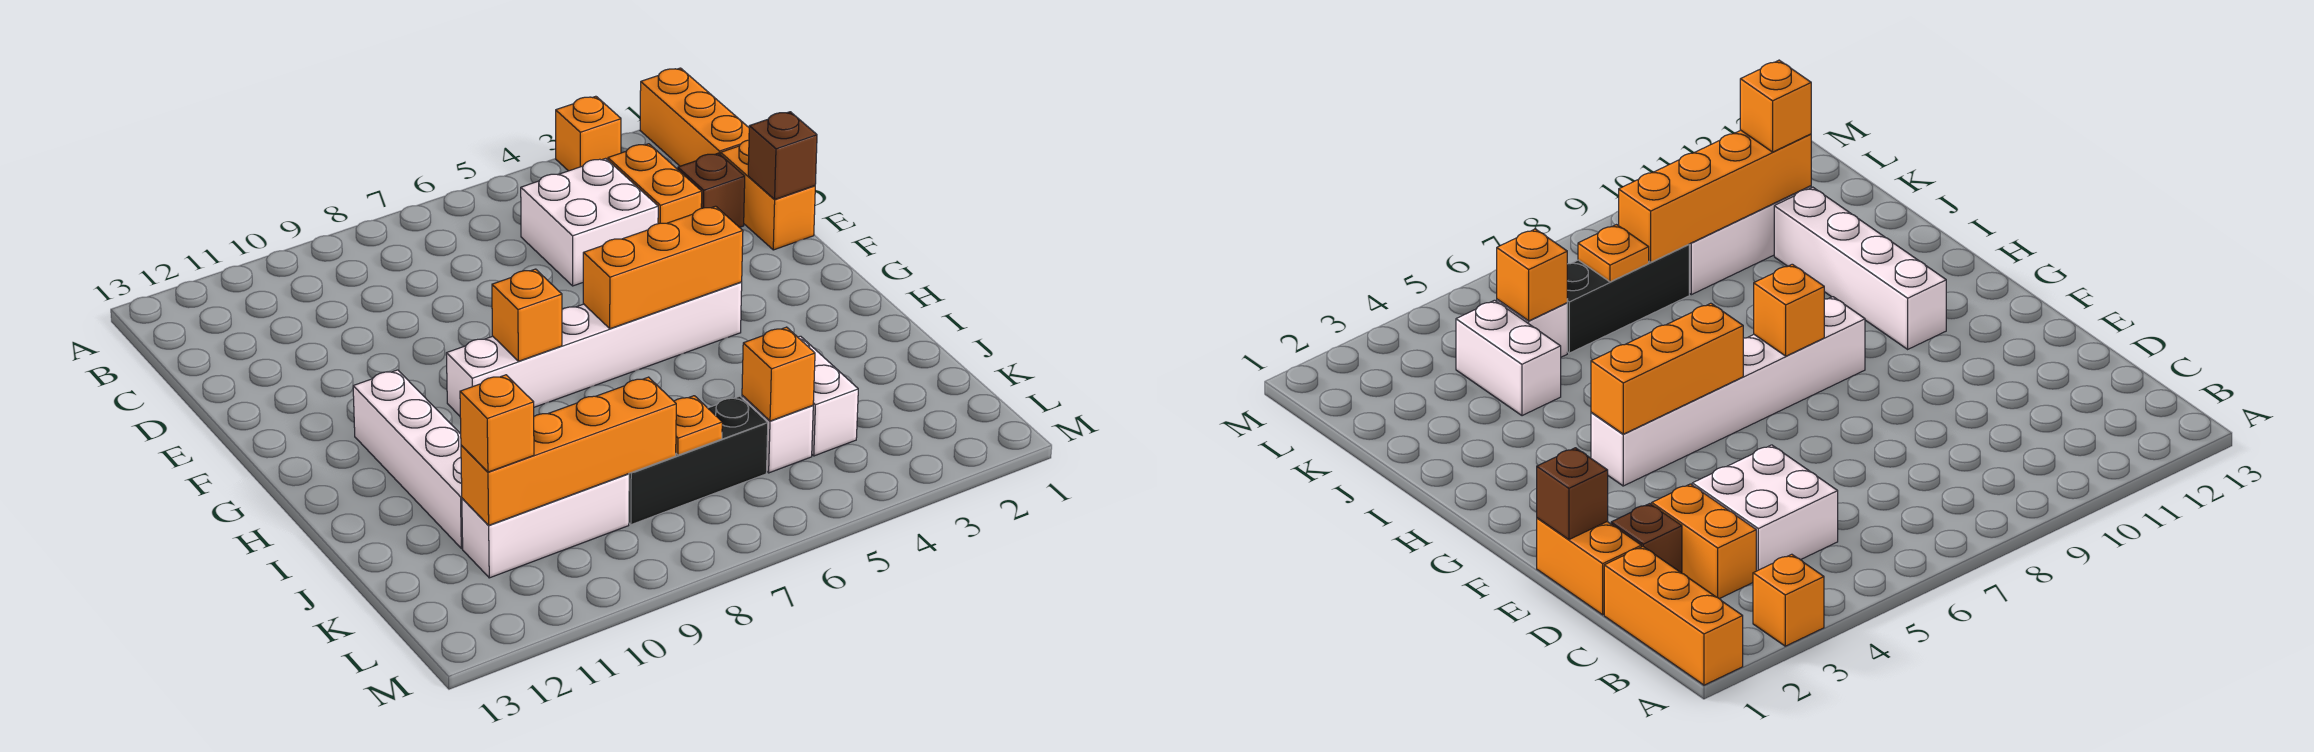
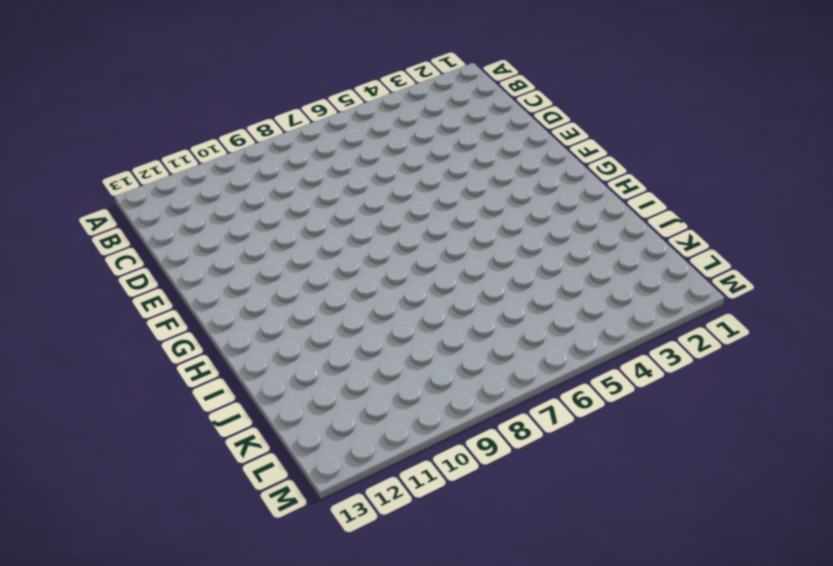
none -> orange brick A1:C1 level 1
none -> orange brick A3 level 1
none -> orange brick C3:D3 level 1

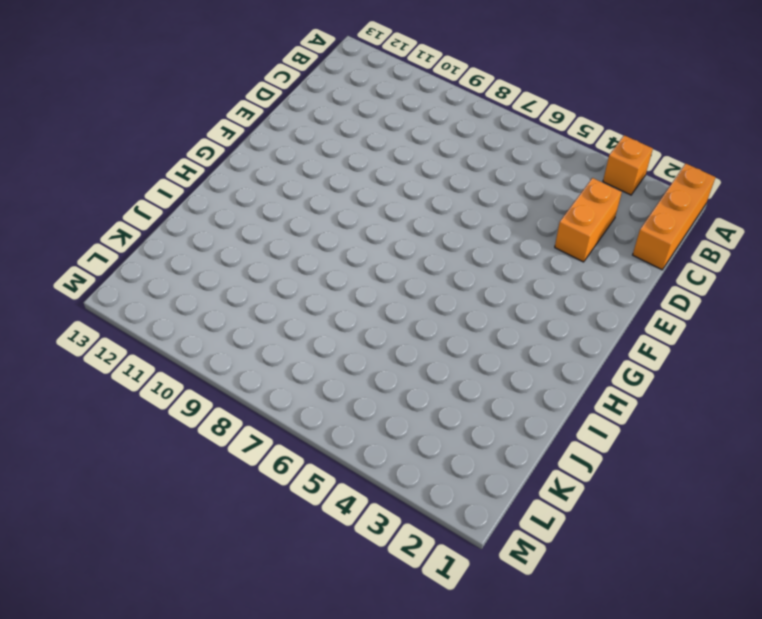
none -> white brick C4:D5 level 1
none -> orange brick D1:E1 level 1
none -> brown brick D2 level 1

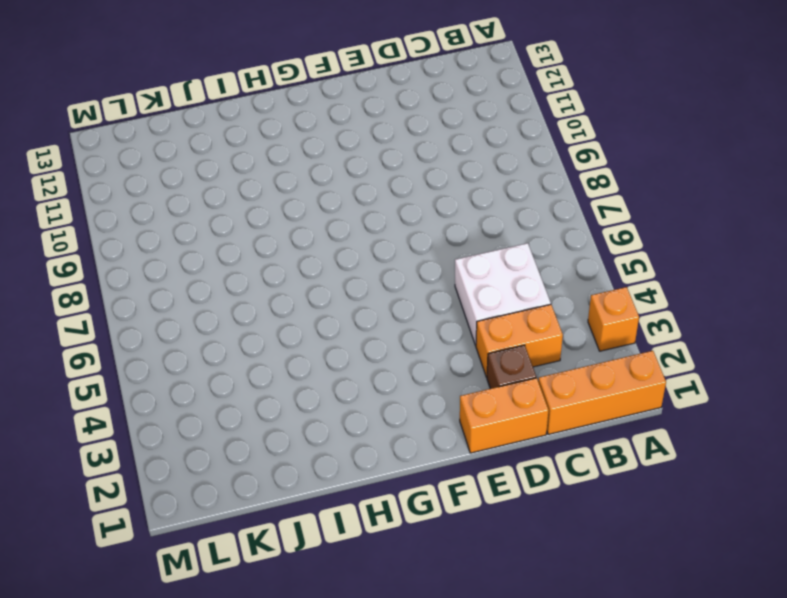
none -> white brick G4:G9 level 1
none -> white brick G11:J11 level 1
none -> white brick J4:K4 level 1

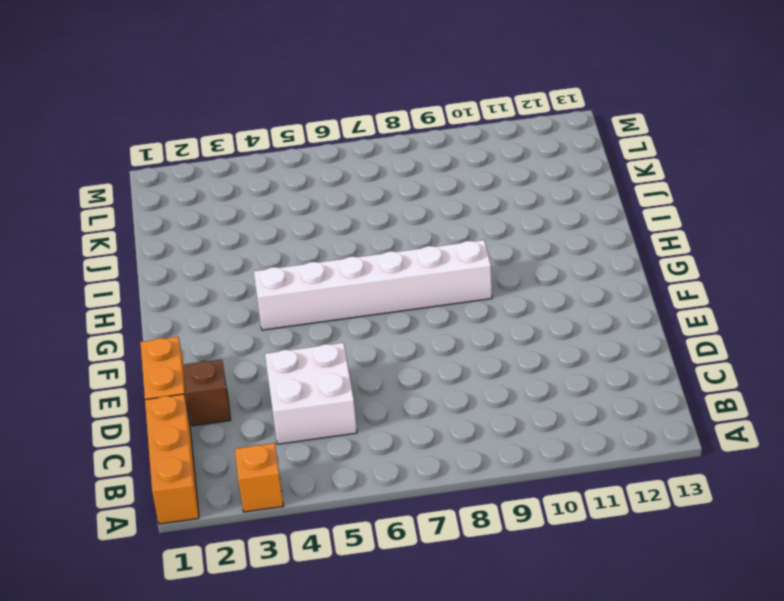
none -> orange brick C3:D3 level 1
none -> white brick G11:J11 level 1
none -> white brick J4:K4 level 1

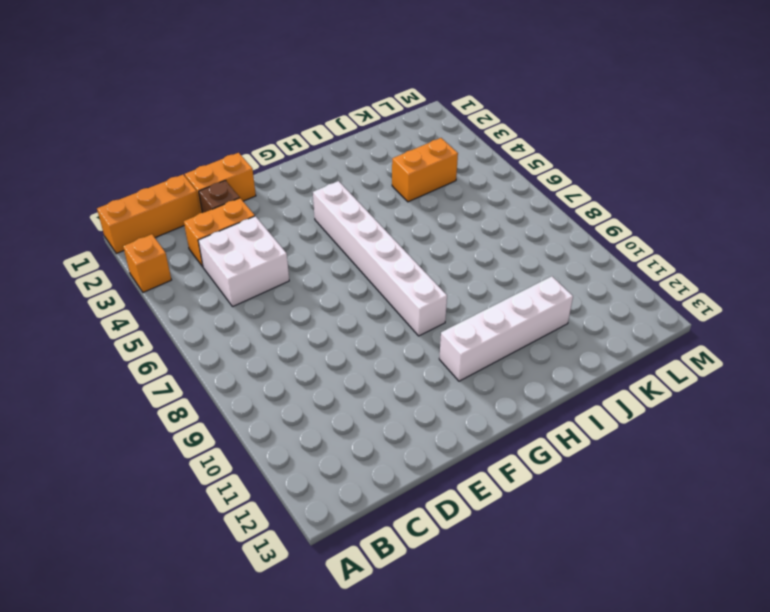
orange brick J4:K4 level 1 -> white brick J4:K4 level 1
none -> white brick K5 level 1
none -> black brick K6:K8 level 1
none -> white brick K9:K11 level 1

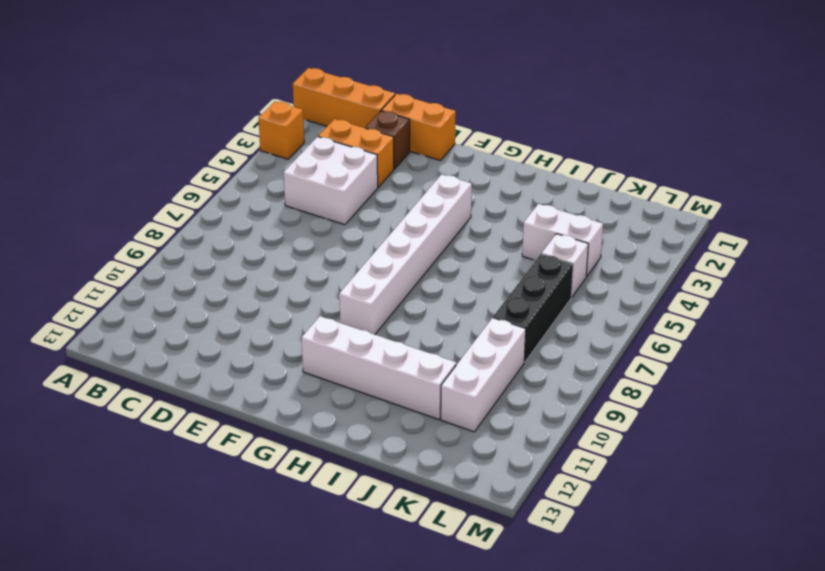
none -> brown brick E1 level 2
none -> orange brick G4:G6 level 2
none -> orange brick G8 level 2

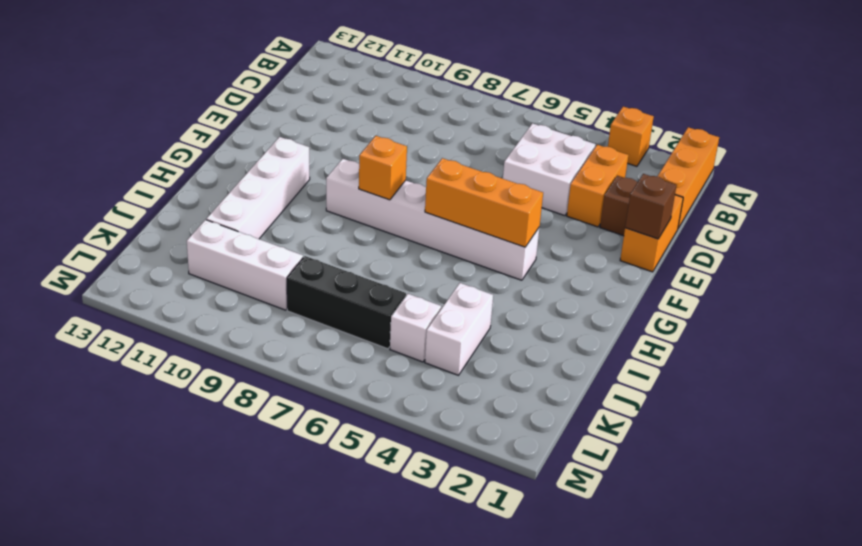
none -> orange brick K5 level 2
none -> orange plate K7 level 2
none -> orange brick K8:K11 level 2

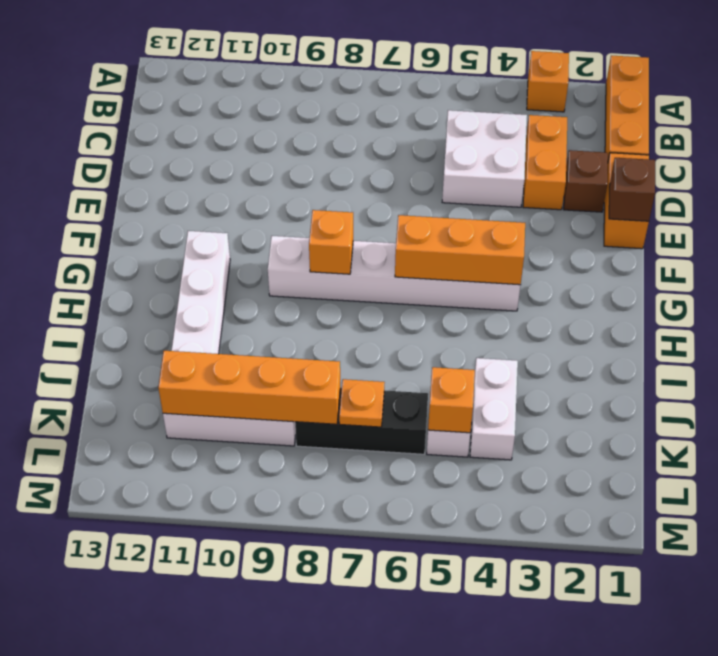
none -> orange brick K11 level 3

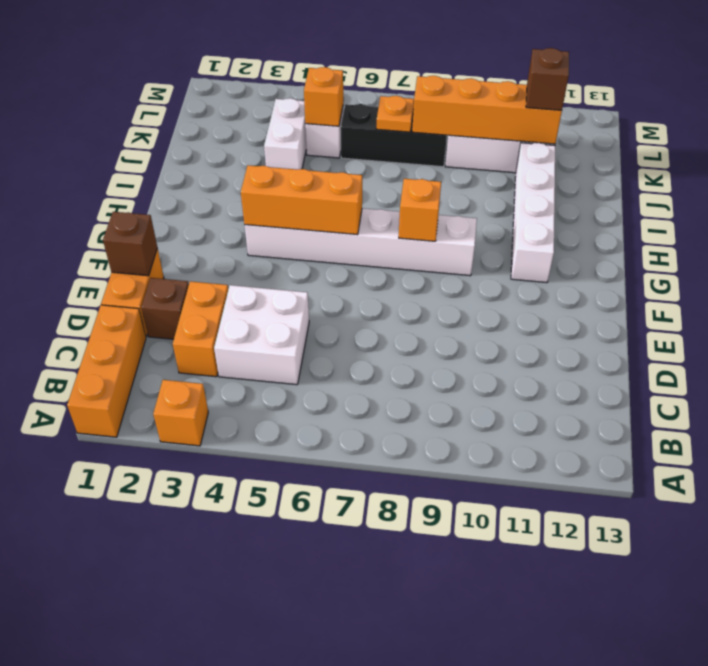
brown brick K11 level 3 -> orange brick K11 level 3

